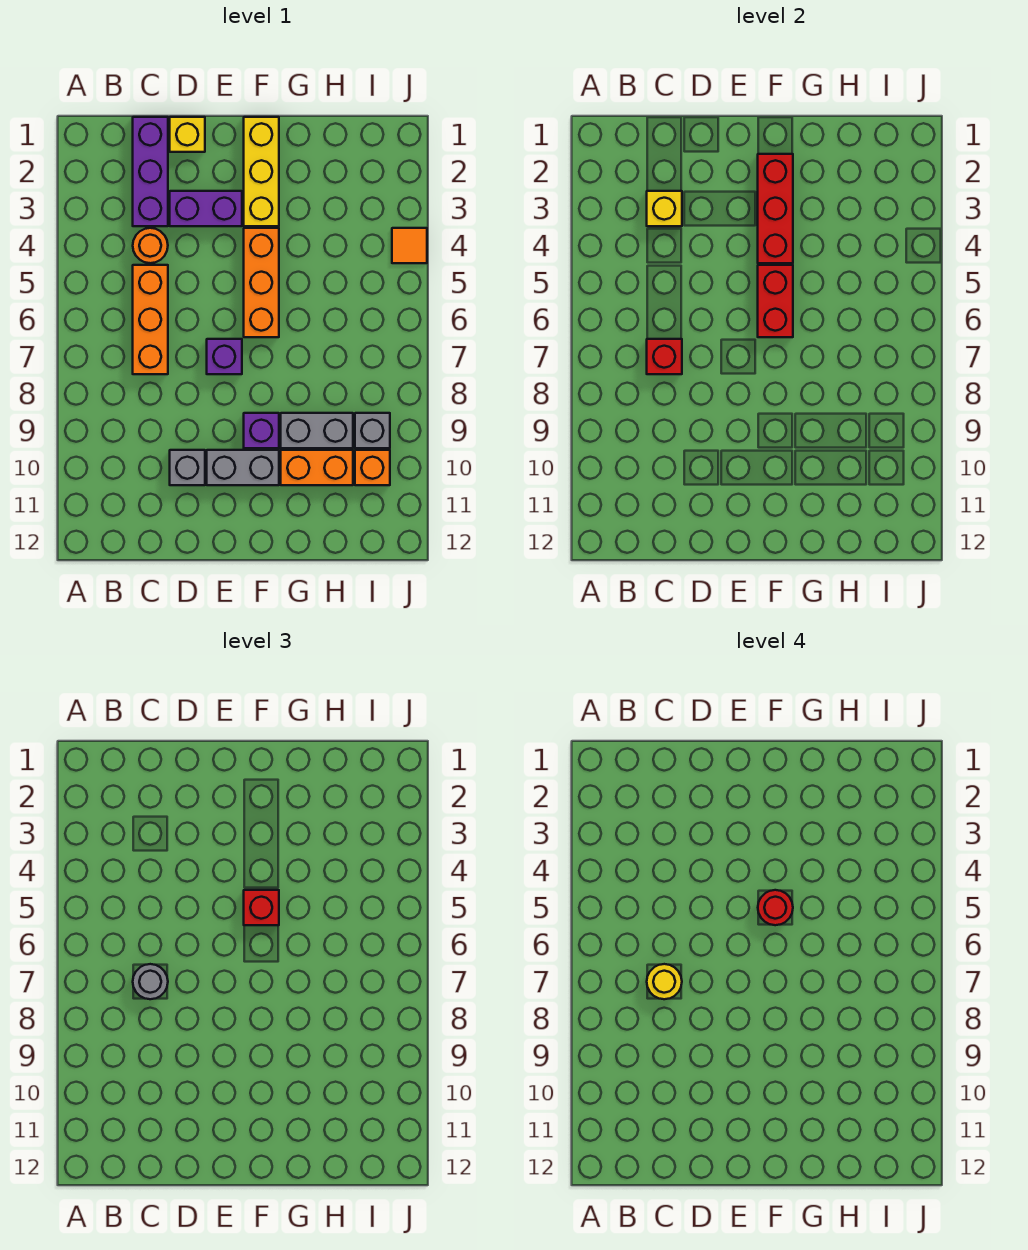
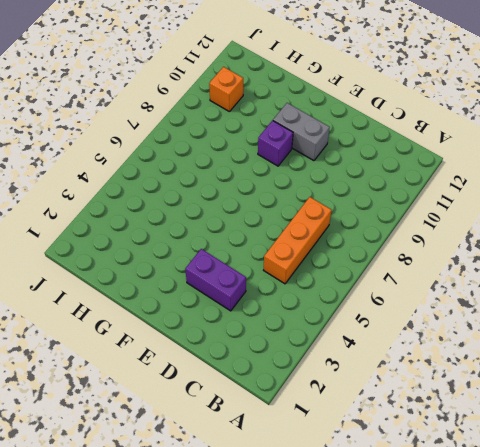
none -> purple brick C1:C3 level 1
none -> orange round brick C4 level 1
none -> yellow brick D1 level 1

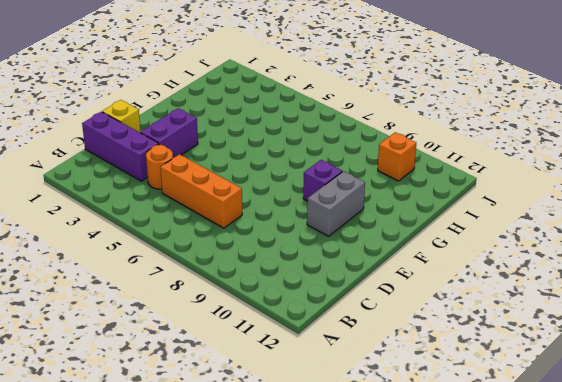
none -> grey brick D10 level 1
none -> purple brick E7 level 1
none -> yellow brick F1:F3 level 1

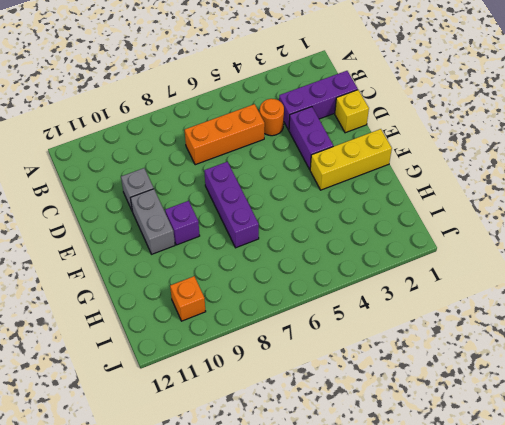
purple brick E7:G7 level 1 -> purple brick E7 level 1
none -> orange brick F4:F6 level 1
none -> grey brick G9:H9 level 1
none -> orange brick G10:H10 level 1

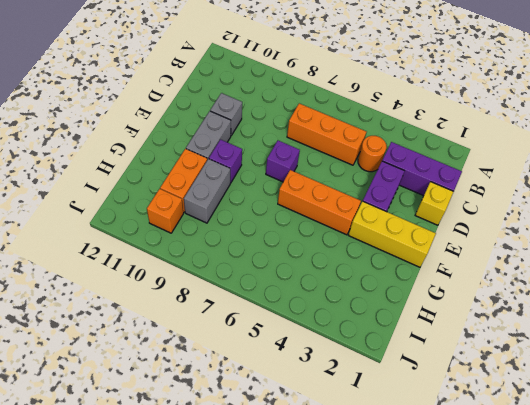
none -> grey brick I9 level 1
none -> orange tile J4 level 1
none -> yellow brick C3 level 2

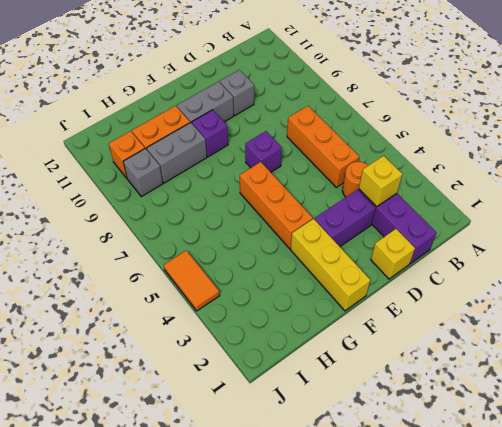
orange tile J4:J5 level 1 -> orange tile J4 level 1
none -> red brick C7 level 2
none -> red brick F2:F4 level 2
none -> red brick F5:F6 level 2

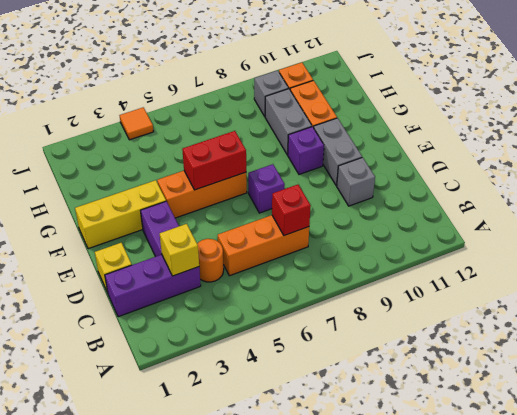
none -> red brick F2:F4 level 2
none -> grey round brick C7 level 3
none -> red brick F5 level 3

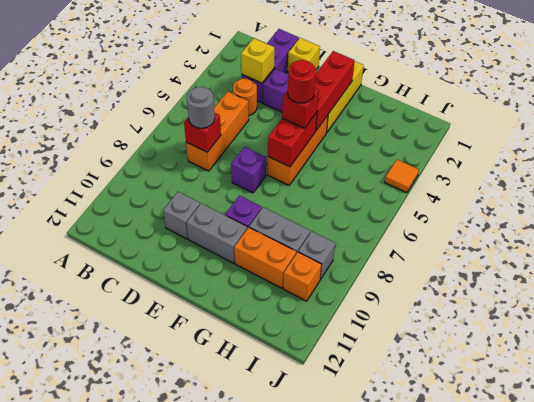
none -> yellow round brick C7 level 4

